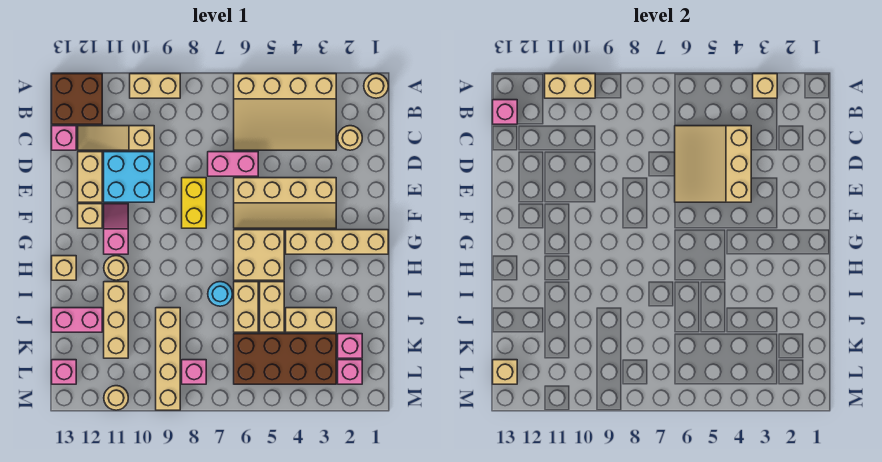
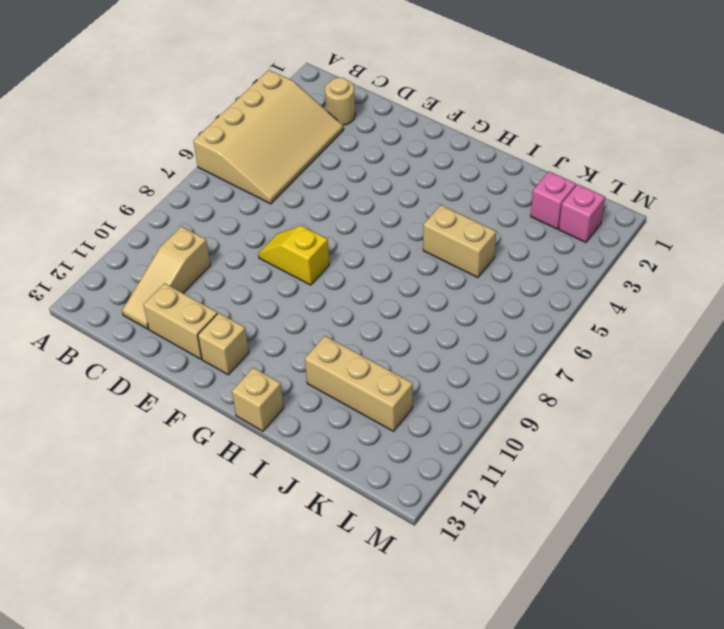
yellow slope E8:F8 level 1 top F -> yellow brick E8:F8 level 1
none -> tan round brick A1 level 1
none -> tan brick A9:A10 level 1
none -> brown brick A12:B13 level 1
none -> pink brick C13 level 1

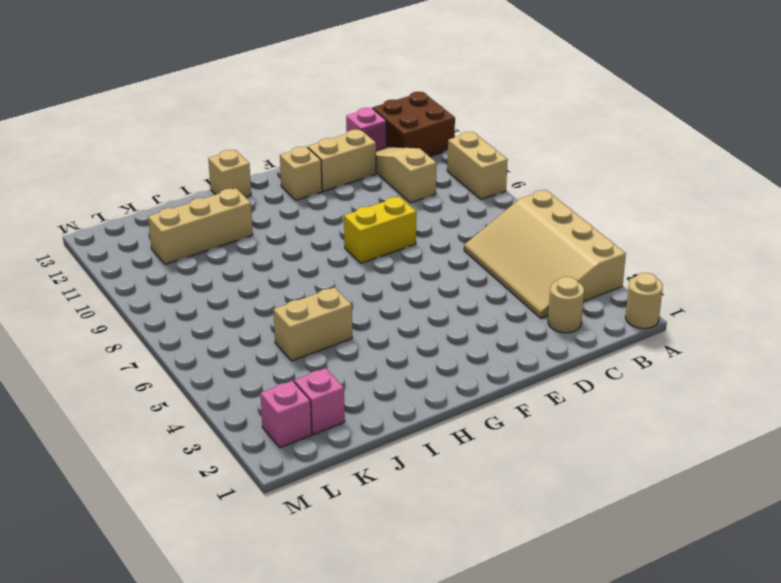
none -> pink brick D6:D7 level 1
none -> cyan brick D10:E11 level 1
none -> tan slope E3:F6 level 1 top E
none -> pink slope F11:G11 level 1 top G

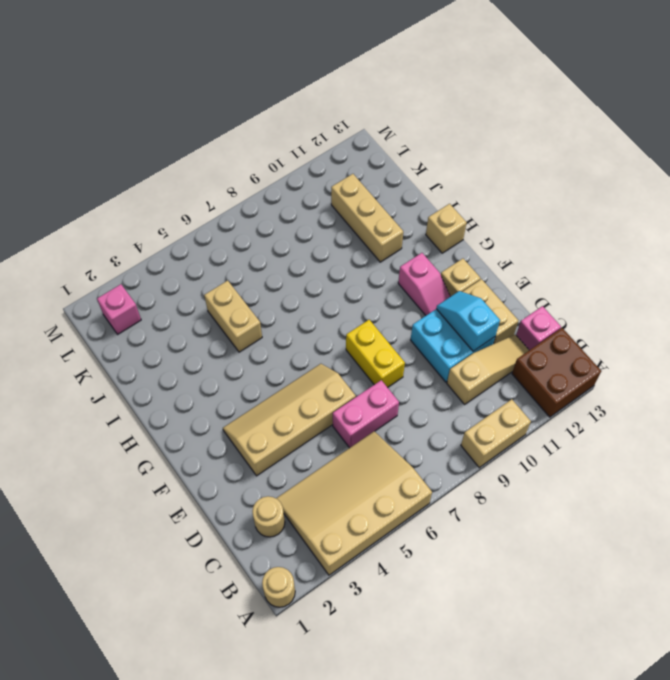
cyan slope D11:E11 level 2 top D -> none
none -> tan brick G1:G4 level 1
none -> tan brick G5:H6 level 1
none -> tan round brick H11 level 1
none -> tan brick I6:J6 level 1

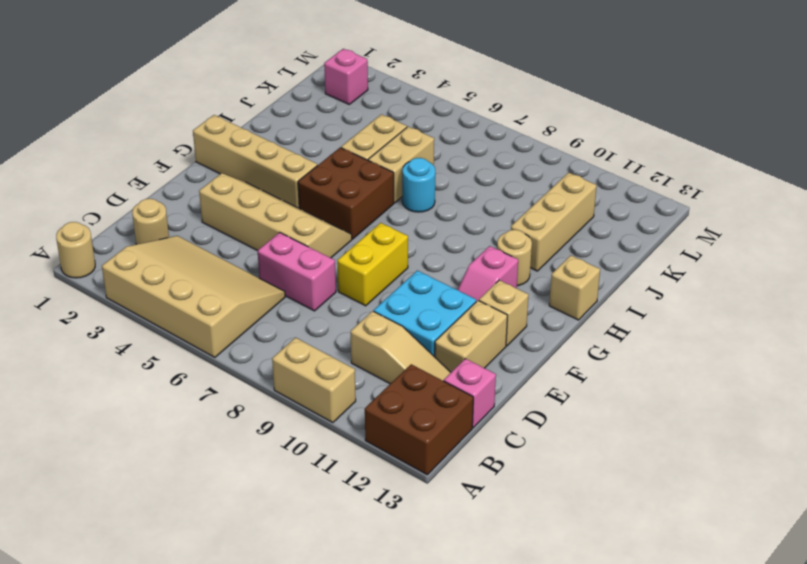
brown brick G5:H6 level 1 -> tan brick G5:H6 level 1
none -> tan brick J3:J4 level 1
none -> tan brick J9:M9 level 1
none -> pink brick J12:J13 level 1
none -> pink brick K2 level 1

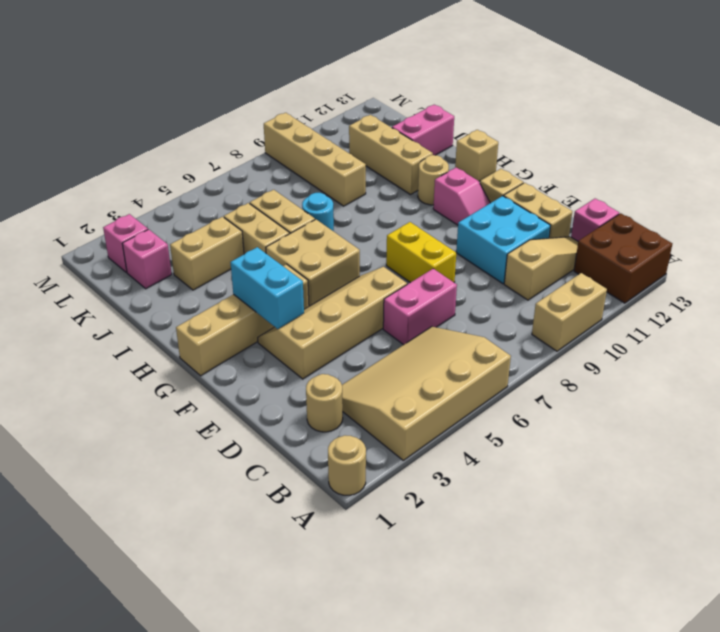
cyan brick F3:G3 level 2 -> none
none -> brown brick K3:L6 level 1
none -> pink brick L8 level 1
none -> pink brick L13 level 1
none -> tan round brick M11 level 1

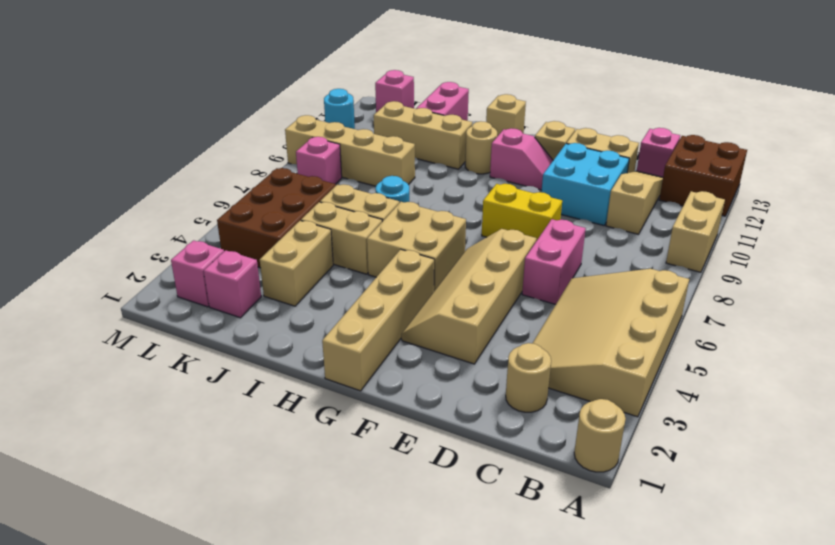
brown brick K4:L6 level 1 -> brown brick K3:L6 level 1
cyan round brick M11 level 1 -> tan round brick M11 level 1
none -> tan brick A3 level 2
none -> tan brick A10:A11 level 2
none -> pink brick B13 level 2
none -> tan slope C4:E6 level 2 top 4

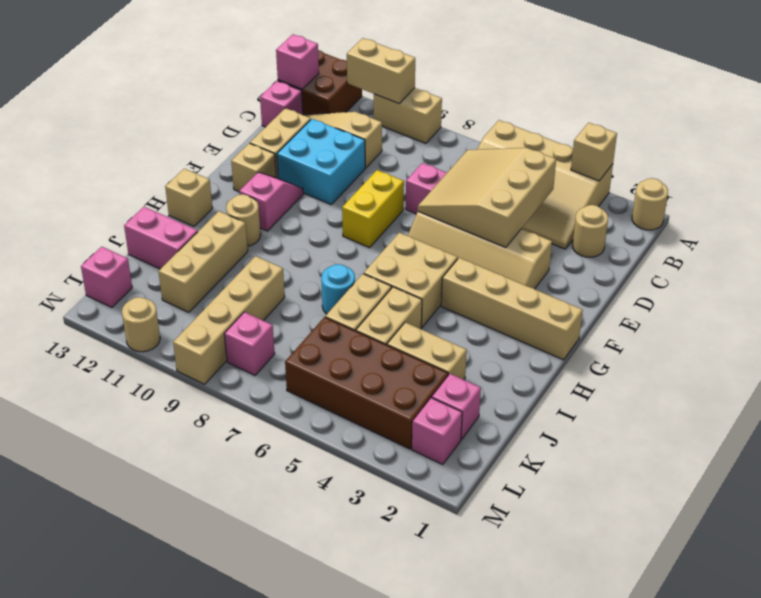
none -> tan brick L13 level 2

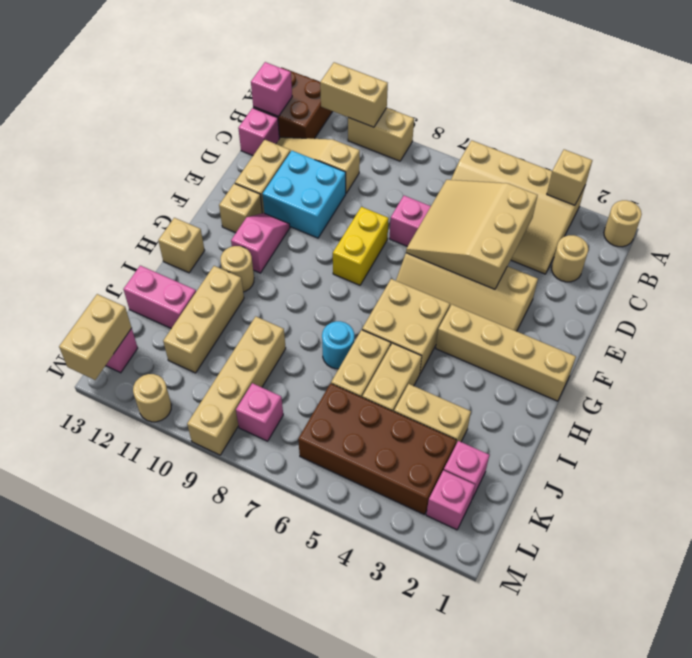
tan brick L13:M13 level 2 -> tan brick L13 level 2

